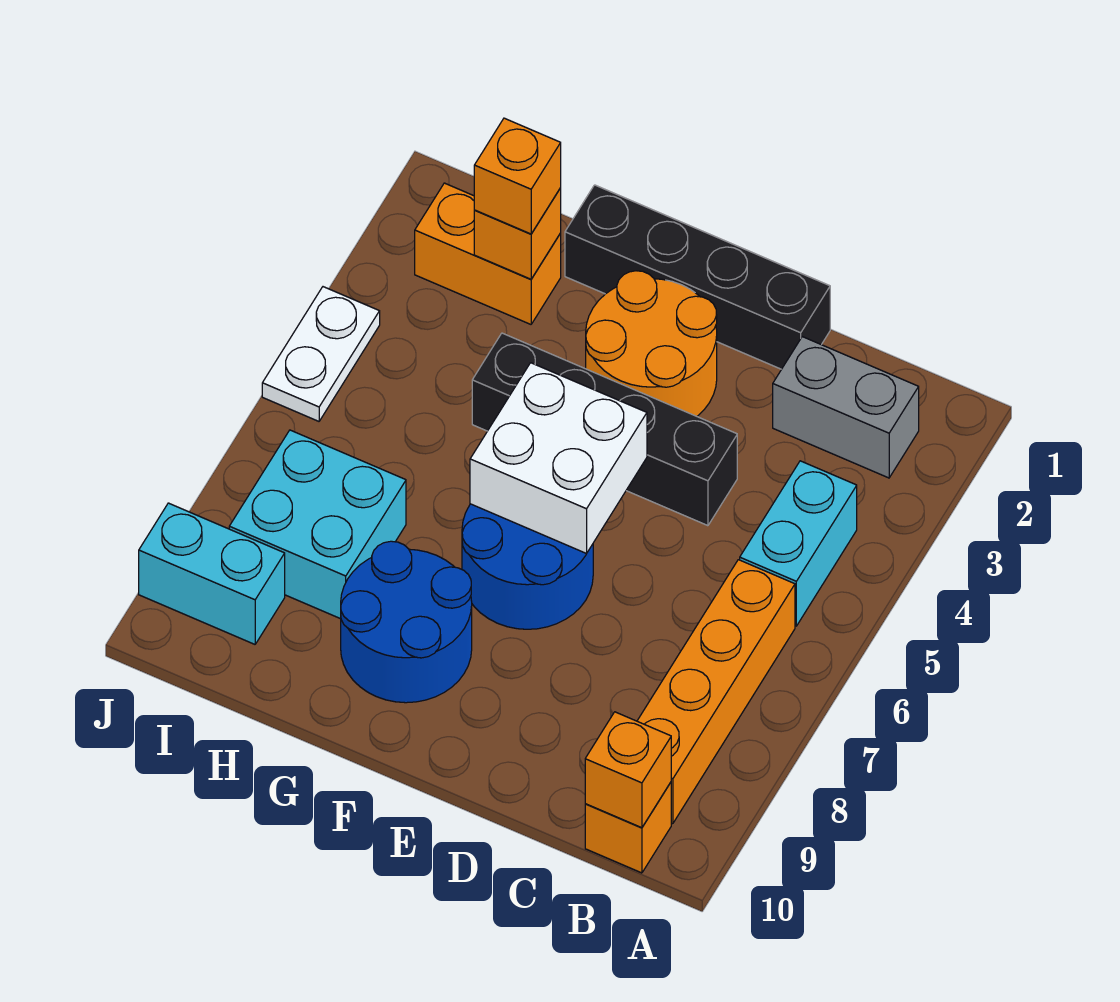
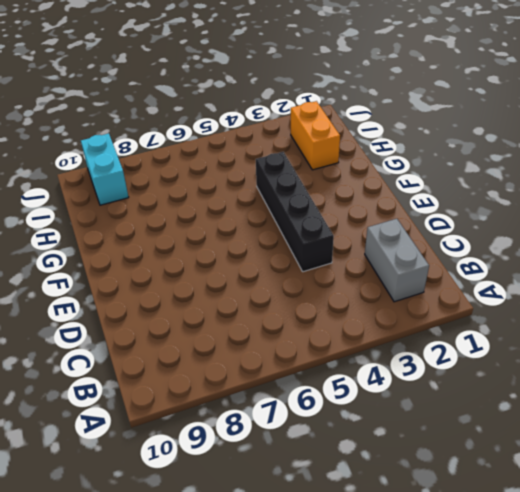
none -> cyan brick B4:B5 level 1
none -> orange brick B6:B9 level 1
none -> orange brick B10 level 1

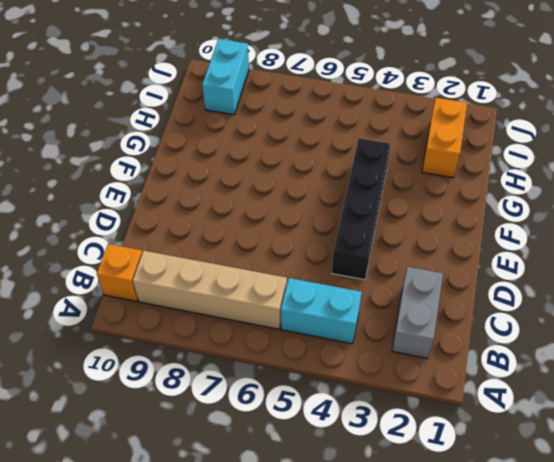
tan brick B6:B9 level 1 -> orange brick B6:B9 level 1
none -> black brick D1:G1 level 1
none -> orange round brick E2:F3 level 1
none -> blue round brick E6:F7 level 1

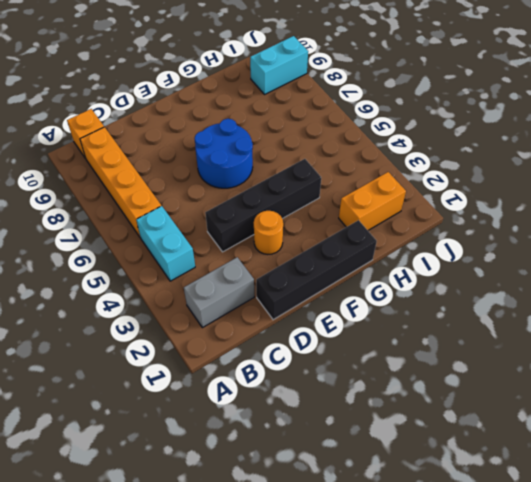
orange round brick E3 level 1 -> orange round brick E2:F3 level 1
none -> blue round brick F8:G9 level 1
none -> cyan brick H7:I8 level 1
none -> white plate J4:J5 level 1

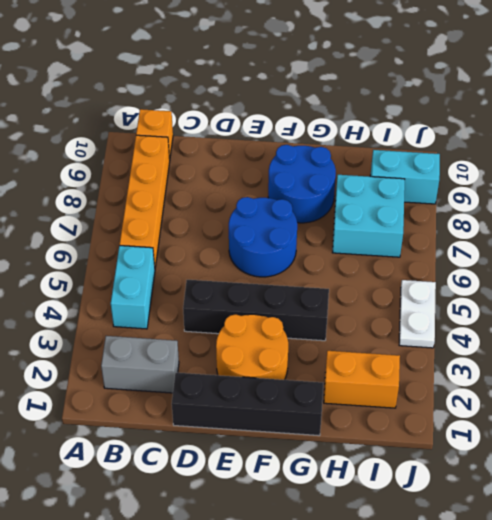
none -> orange brick B10 level 2
none -> white brick E5:F6 level 2
none -> orange brick H2 level 2

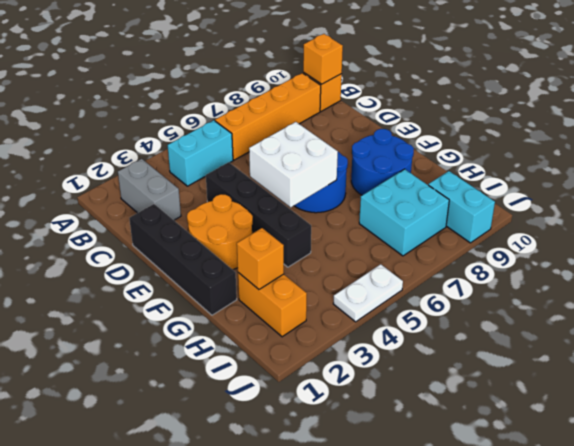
none -> orange brick H2 level 3

